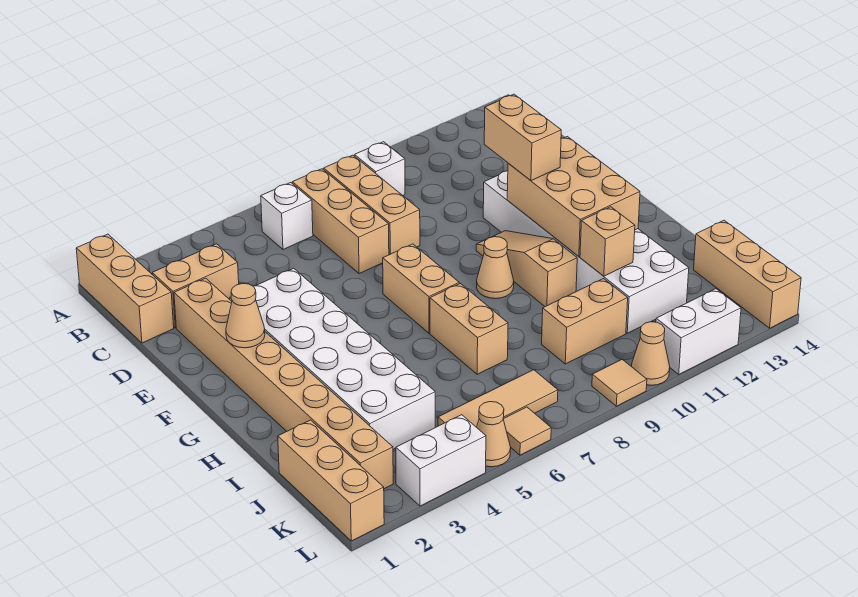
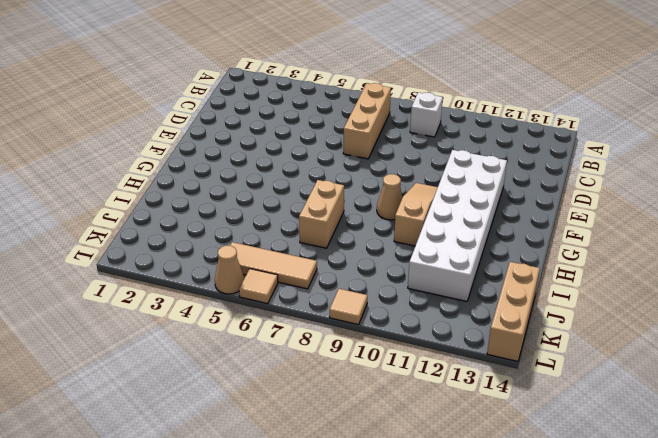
none -> tan brick A1:C1 level 1
none -> white brick B6 level 1
none -> tan brick B8:D8 level 1

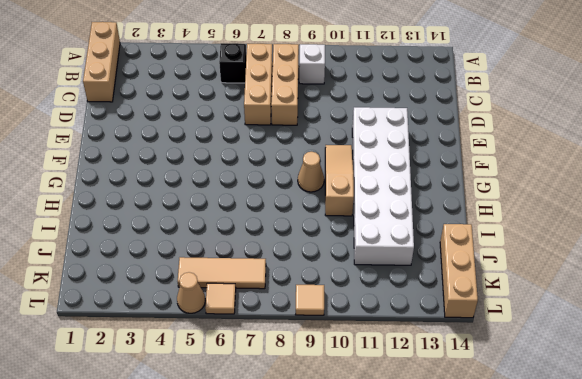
black brick B6 level 1 -> white brick B6 level 1
none -> tan brick C2:C3 level 1
none -> tan brick D2:K2 level 1
none -> white brick E3:J4 level 1

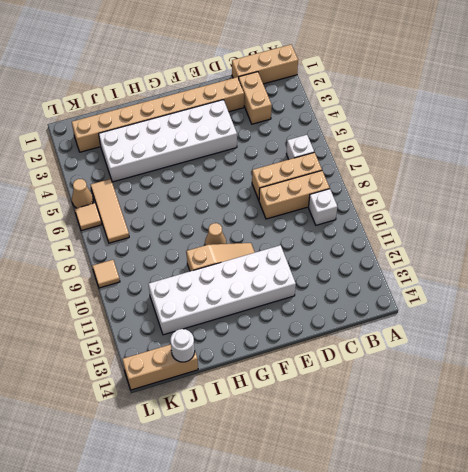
white round brick J14 level 2 -> none
none -> tan brick F7:G7 level 1
none -> tan brick H7:I7 level 1
none -> tan brick J1:L1 level 1

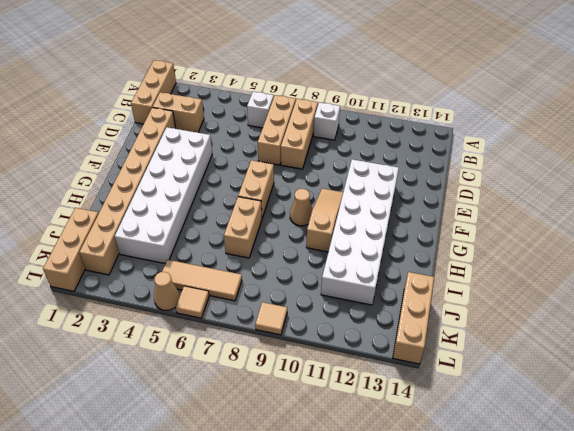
none -> tan brick J9:J10 level 1
none -> white brick L3:L4 level 1
none -> tan cone L10 level 1

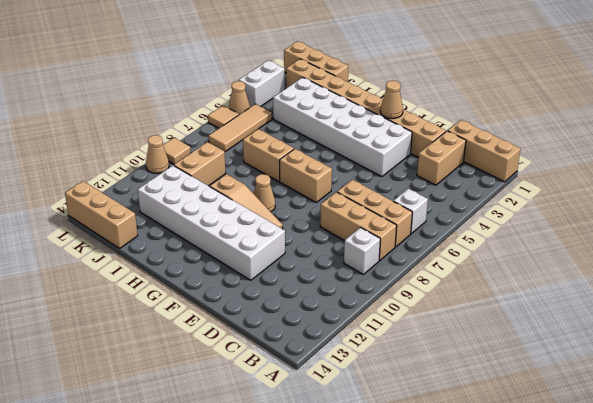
none -> white brick L11:L12 level 1
none -> tan brick F11:H12 level 2
none -> tan brick I11 level 2

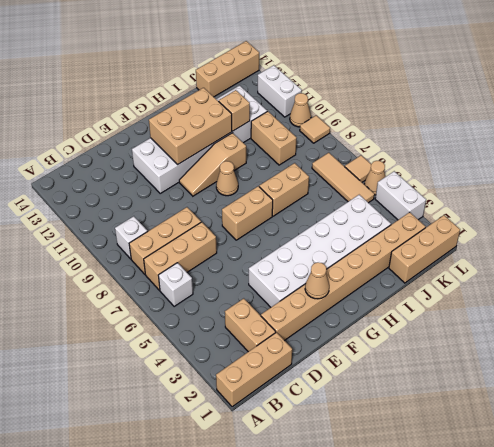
none -> tan brick E11:F11 level 3

